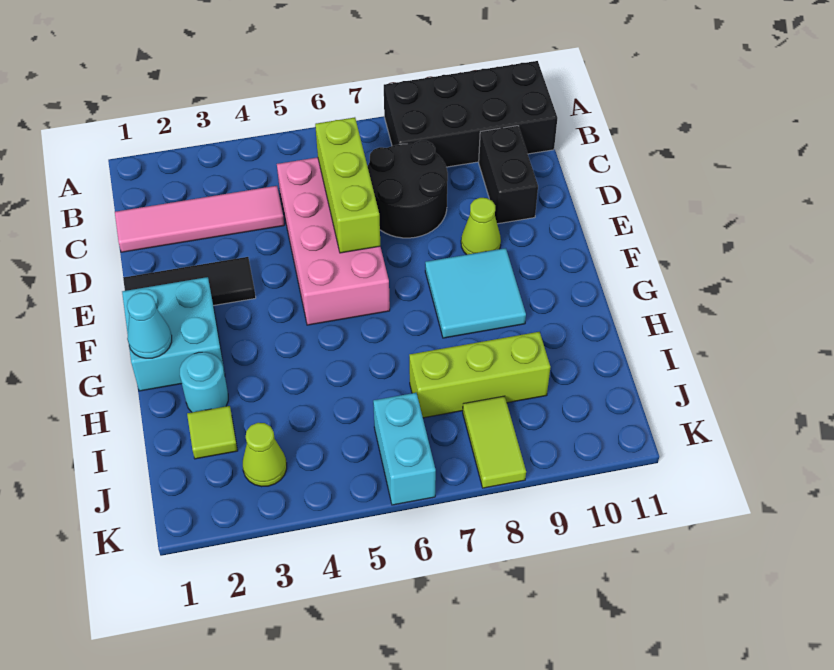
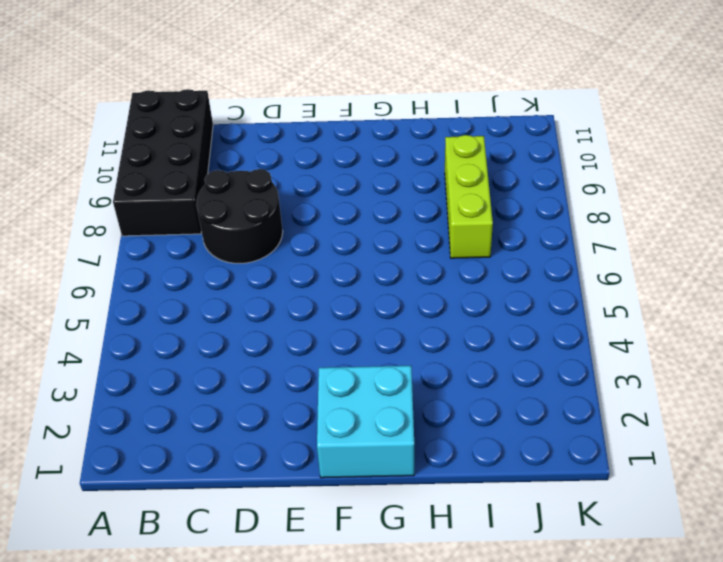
none -> pink tile C1:C4 level 1
none -> pink brick C5:F6 level 1
none -> black brick C10:D10 level 1

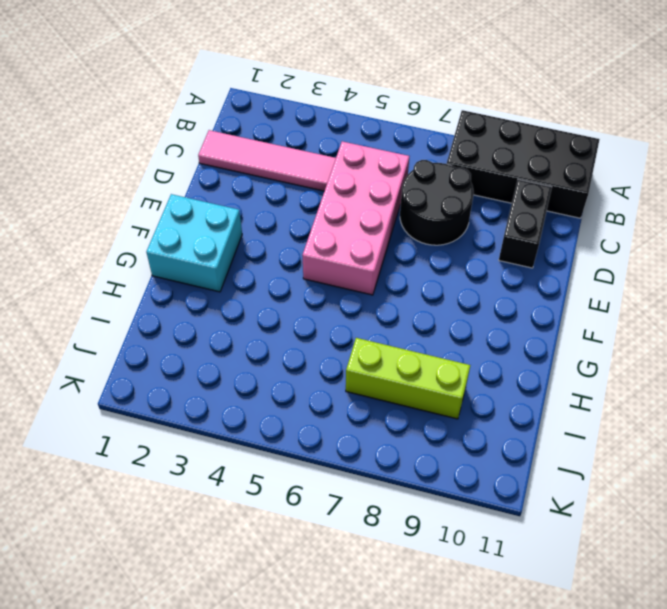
none -> black tile E1:E3 level 1
none -> lime cone E9 level 1
none -> cyan tile F8:G9 level 1

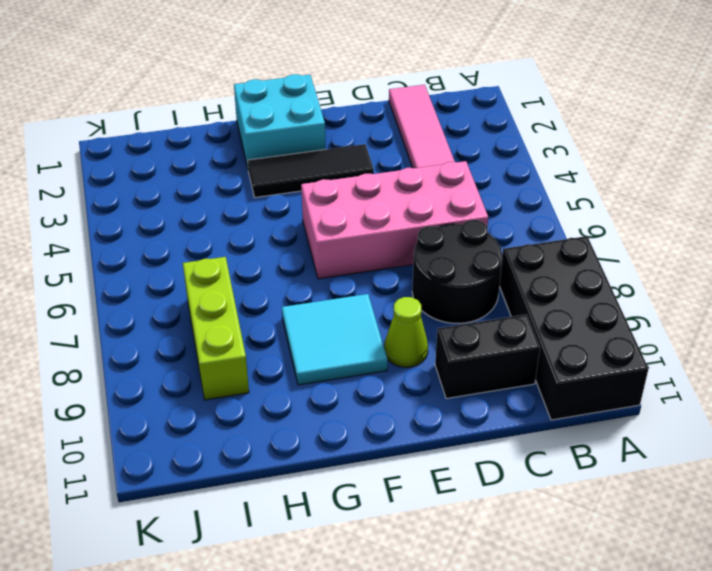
black tile E3:G3 level 1 -> black tile E1:E3 level 1
none -> cyan round brick H2 level 1
none -> lime tile I2 level 1
none -> lime cone J3 level 1

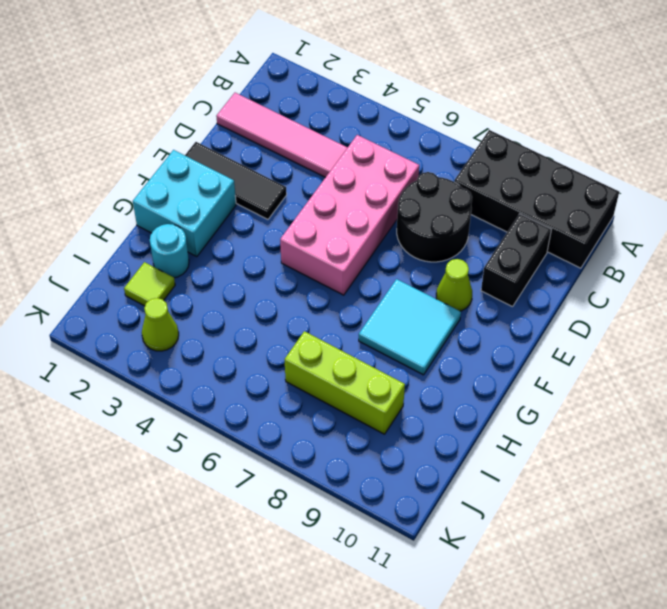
none -> cyan brick J6:K6 level 1
none -> lime tile J8:K8 level 1
none -> lime brick C6:E6 level 2

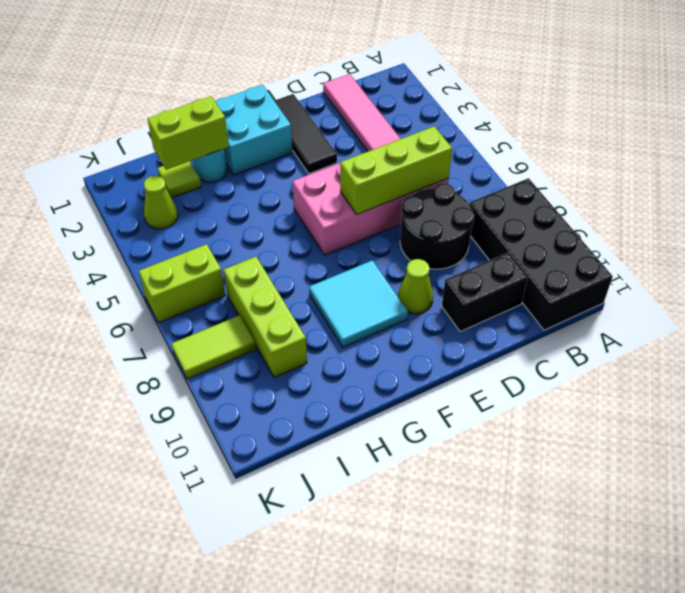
lime brick H2:I2 level 2 -> none
lime brick J6:K6 level 1 -> cyan brick J6:K6 level 1
none -> cyan cone G1 level 2

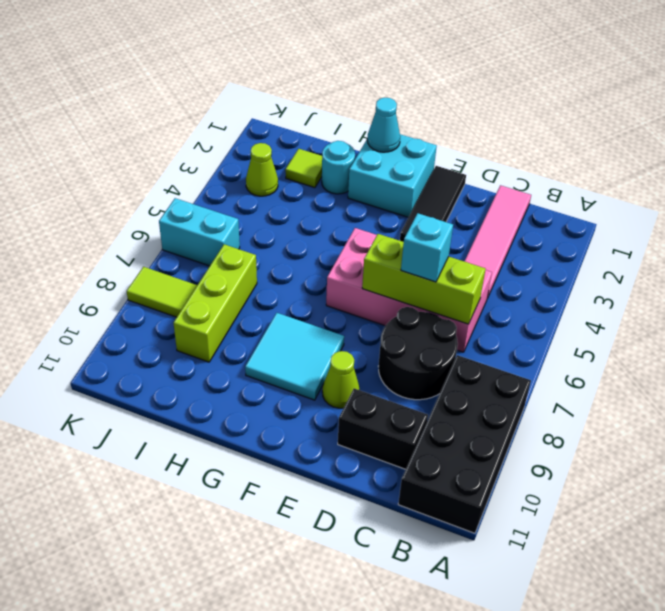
cyan brick D6 level 3 -> none

